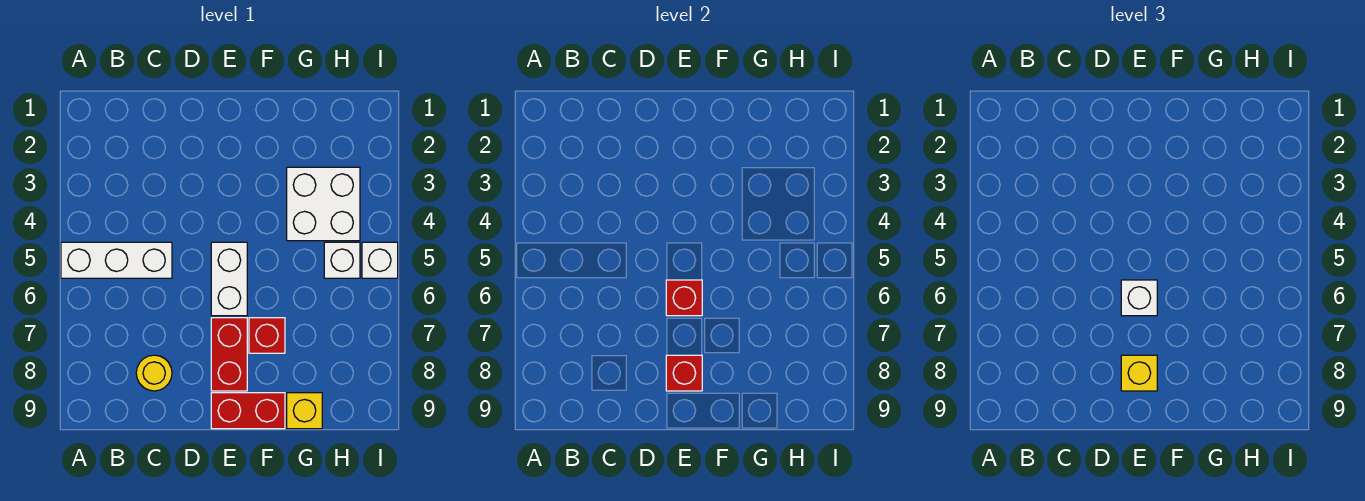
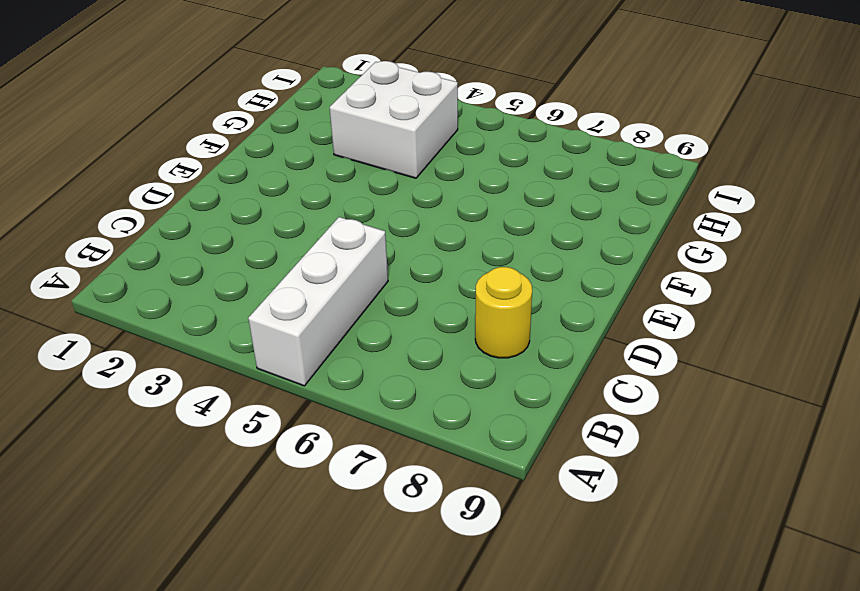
none -> white brick E5:E6 level 1
none -> red brick E7:E8 level 1
none -> red brick E9:F9 level 1

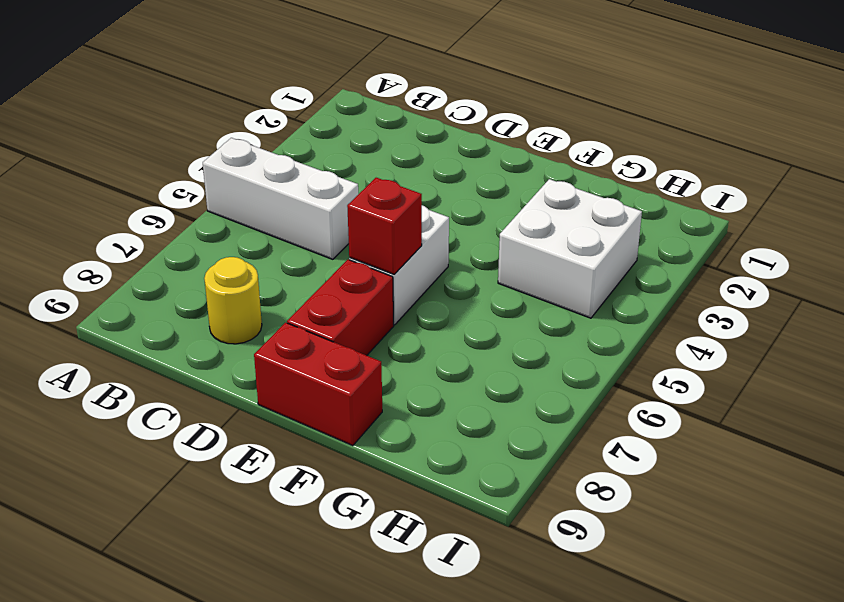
none -> red brick F7 level 1
none -> yellow brick G9 level 1
none -> white brick H5 level 1

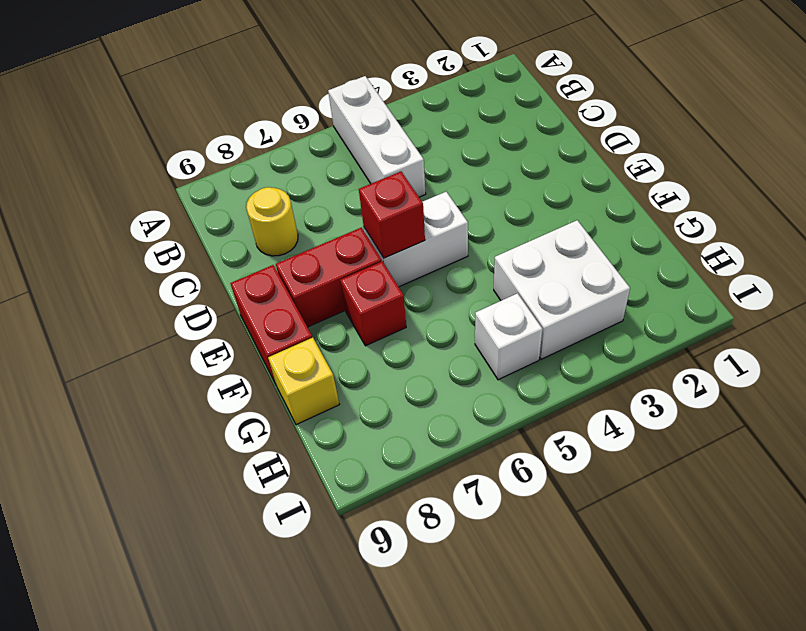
none -> white brick I5 level 1
none -> red brick E8 level 2
none -> white brick E6 level 3

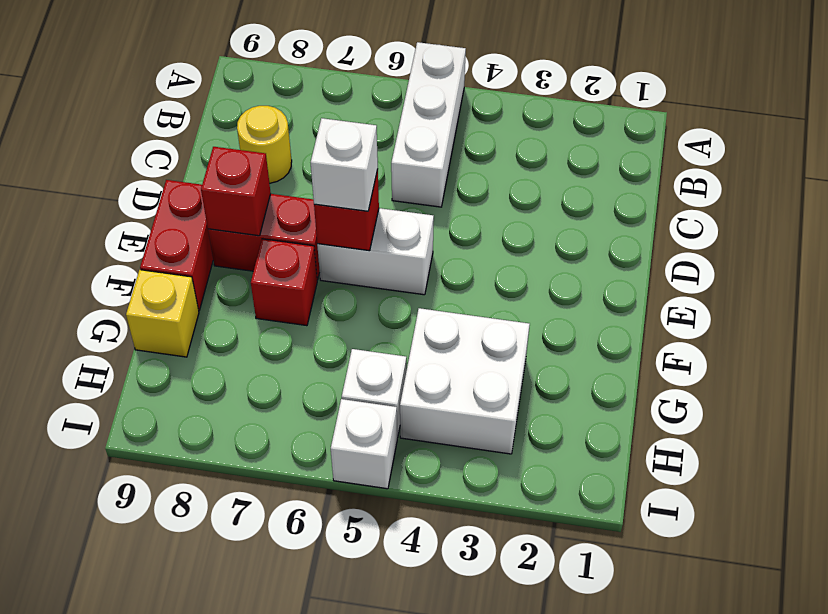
none -> yellow brick E8 level 3

